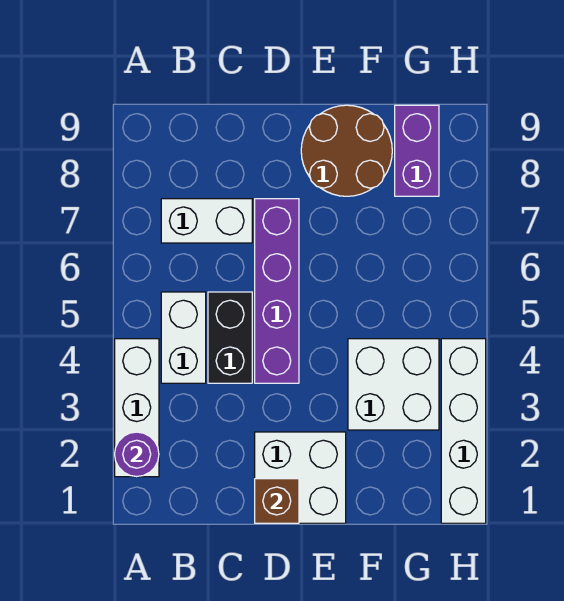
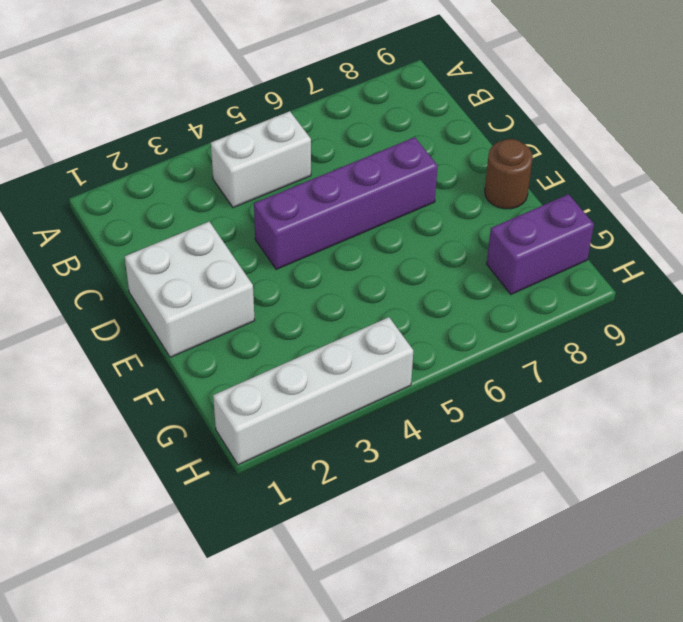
brown round brick E9 level 1 -> brown round brick E8:F9 level 1
none -> white brick A2:A4 level 1
none -> white brick B7:C7 level 1
none -> black brick C4:C5 level 1

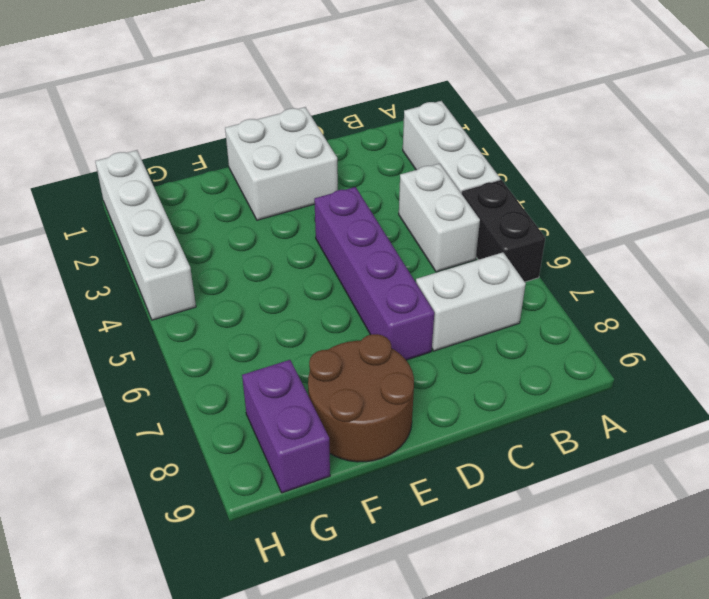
black brick A5:A6 level 1 -> black brick C4:C5 level 1
none -> white brick F3:G4 level 1
none -> purple round brick A2 level 2
none -> brown brick D1 level 2

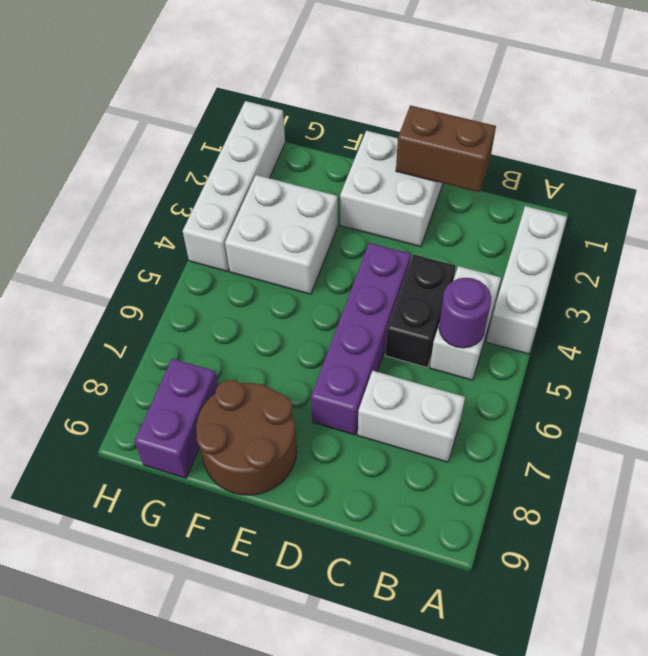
purple round brick B5 level 2 -> purple round brick A2 level 2
brown brick C1:D1 level 2 -> brown brick D1 level 2

